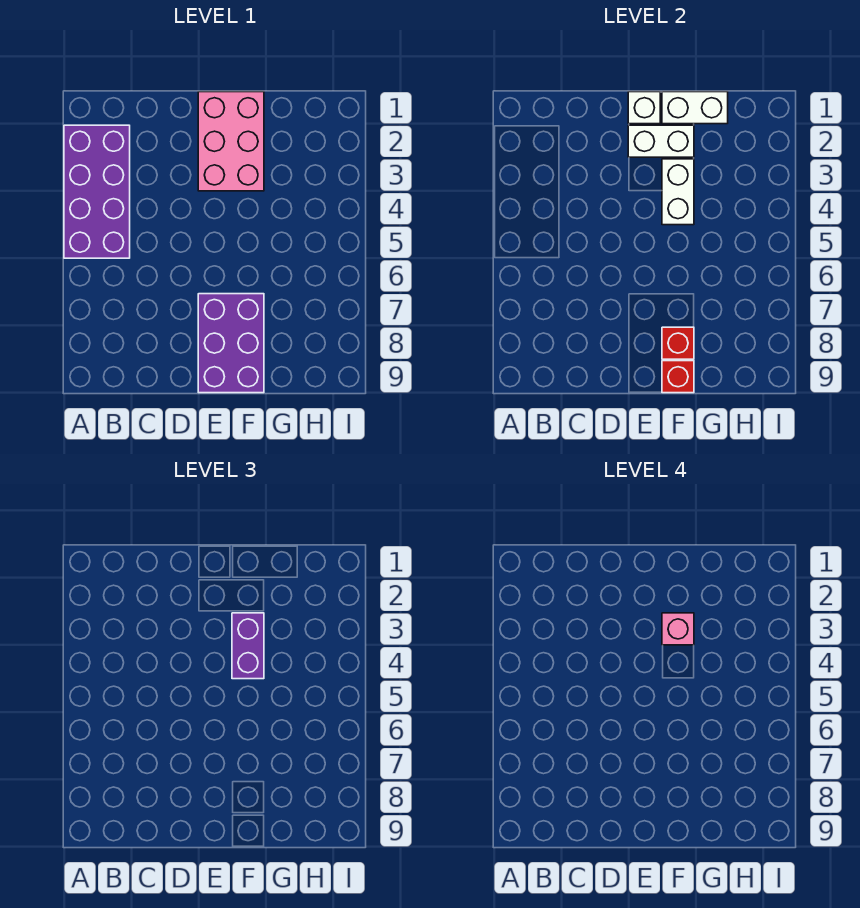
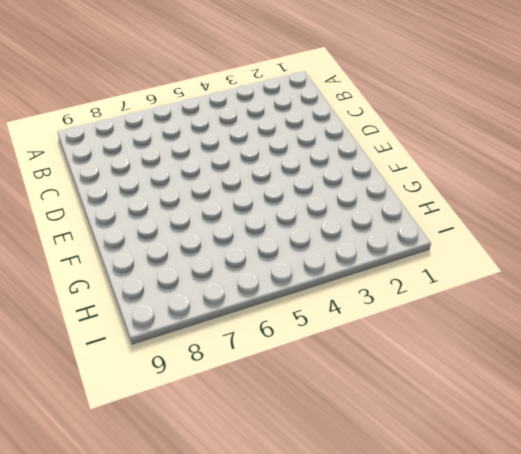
none -> purple brick A2:B5 level 1
none -> pink brick E1:F3 level 1

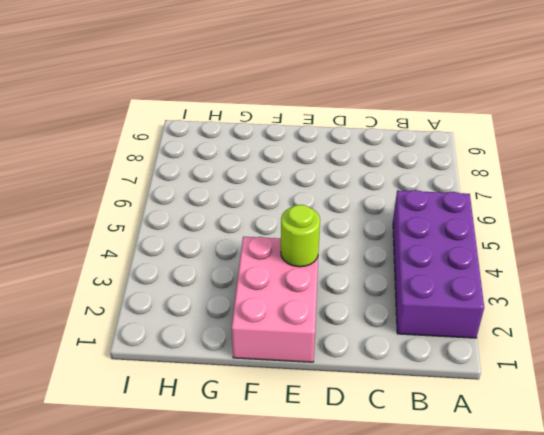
lime round brick E3 level 2 -> none
none -> purple brick E7:F9 level 1
none -> white brick E1 level 2

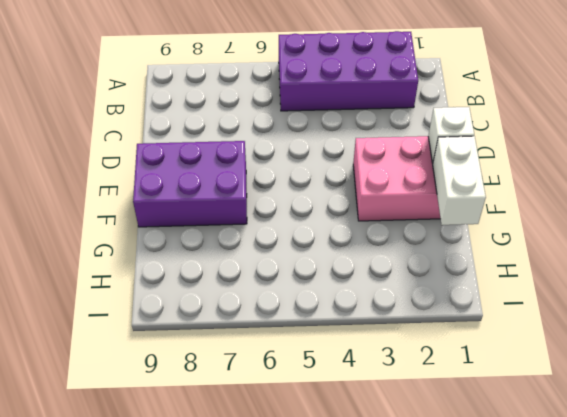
none -> white brick E2:F2 level 2
none -> white brick F3:F4 level 2

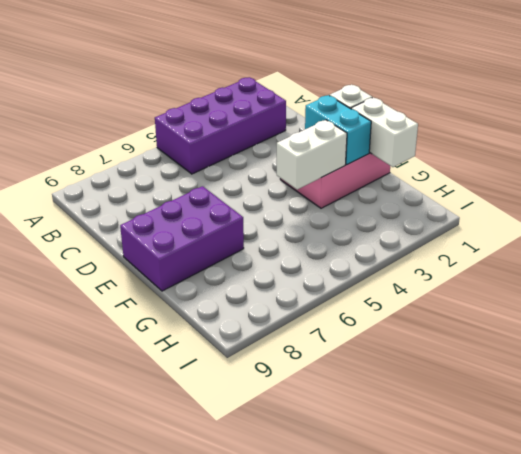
cyan brick E2:F2 level 2 -> white brick E2:F2 level 2
none -> red brick F8 level 2
none -> red brick F9 level 2

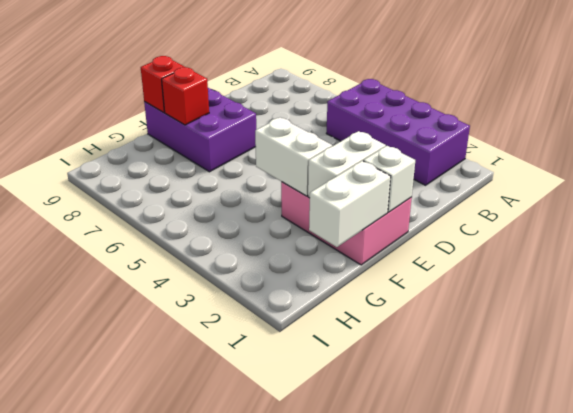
none -> purple brick F3:F4 level 3
none -> pink brick F3 level 4

